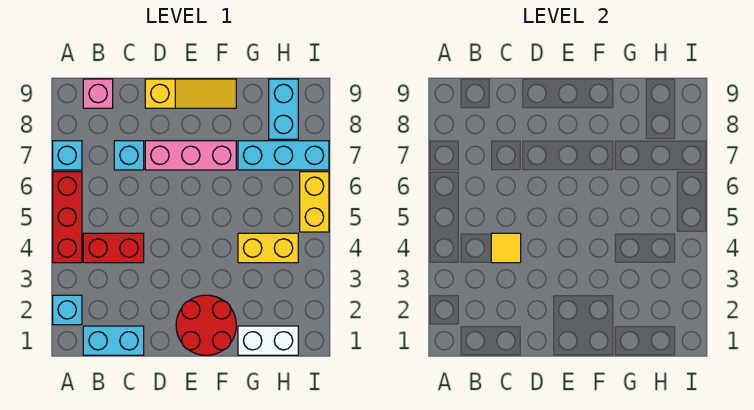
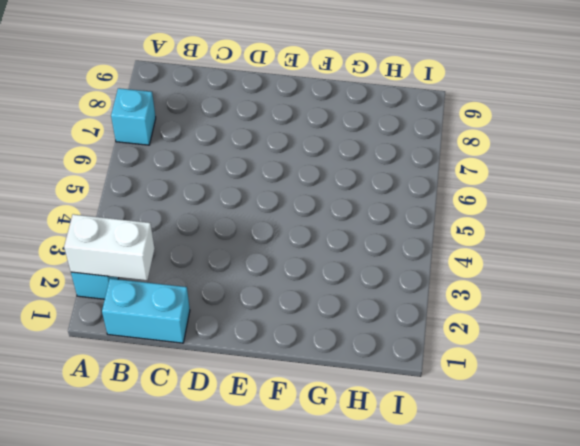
white brick A2:B2 level 2 -> white brick G1:H1 level 1
none -> red brick A4:A6 level 1
none -> red brick B4:C4 level 1
none -> pink brick B9 level 1

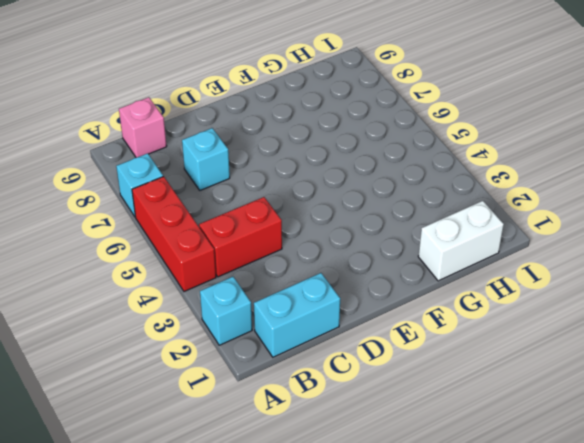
none -> pink brick D7:F7 level 1
none -> yellow slope D9:F9 level 1 top D
none -> red round brick E1:F2 level 1

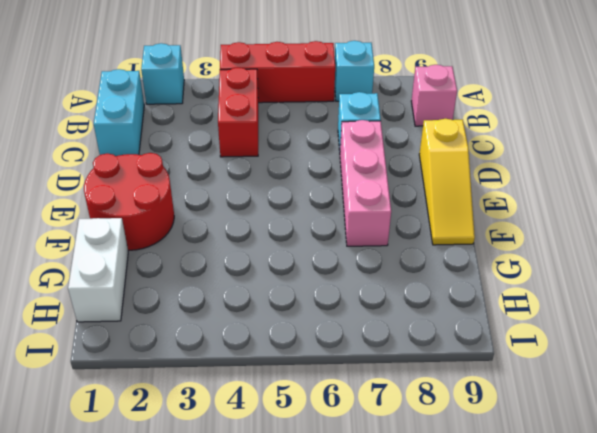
none -> yellow brick G4:H4 level 1
none -> cyan brick G7:I7 level 1
none -> cyan brick H8:H9 level 1

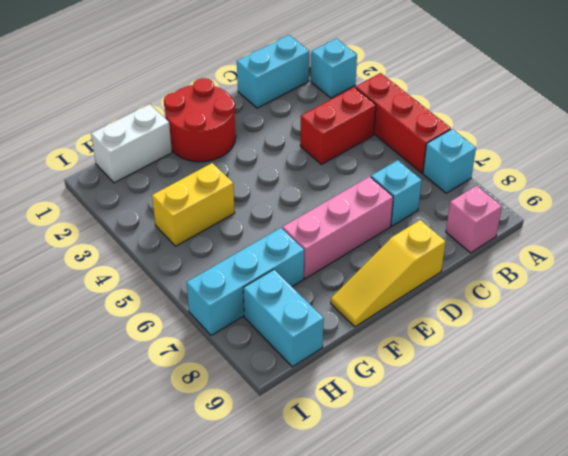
none -> yellow brick I5:I6 level 1
none -> yellow tile C4 level 2

